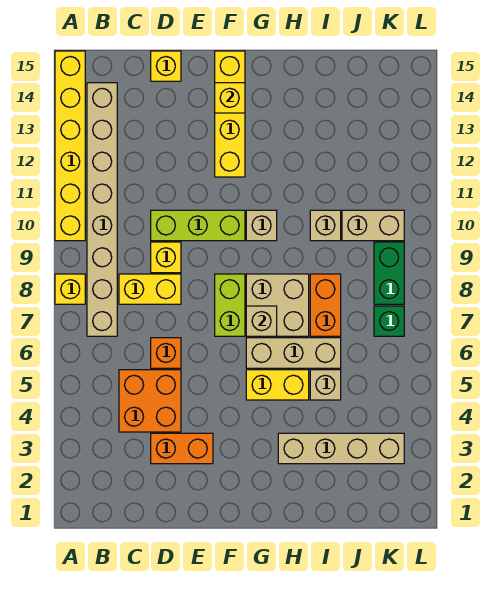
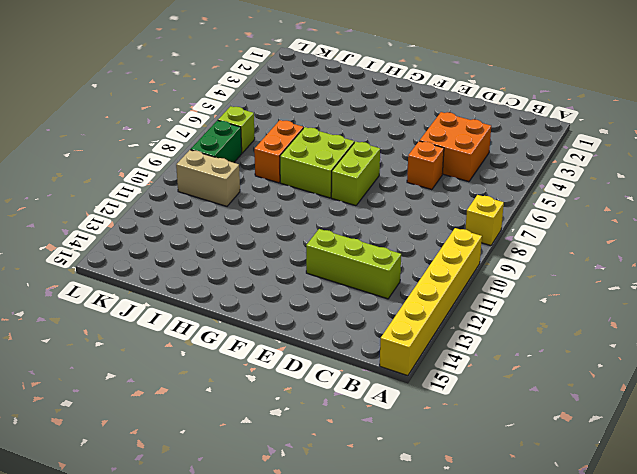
lime brick C12:E12 level 1 -> lime brick D10:F10 level 1
lime brick G7:H8 level 1 -> tan brick G7:H8 level 1
lime brick K7 level 1 -> green brick K7 level 1
none -> tan brick B7:B14 level 1
none -> yellow brick C8:D8 level 1
none -> orange brick D3:E3 level 1

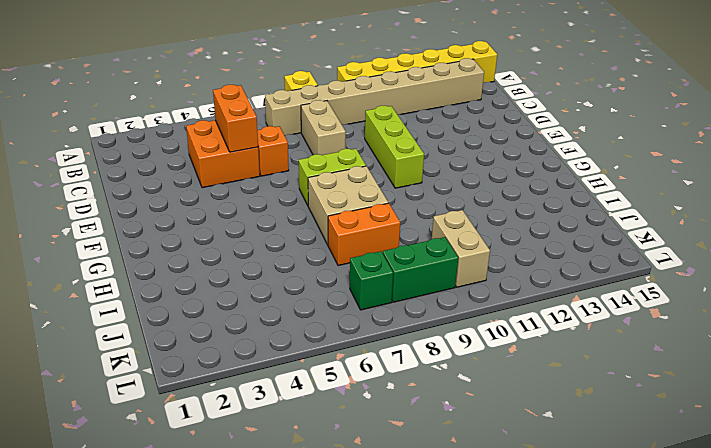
orange brick C5:D5 level 2 -> orange brick D3:E3 level 1
tan brick C8:D8 level 1 -> yellow brick C8:D8 level 1
none -> yellow brick D9 level 1
none -> yellow brick D15 level 1
none -> yellow brick F12:F15 level 1

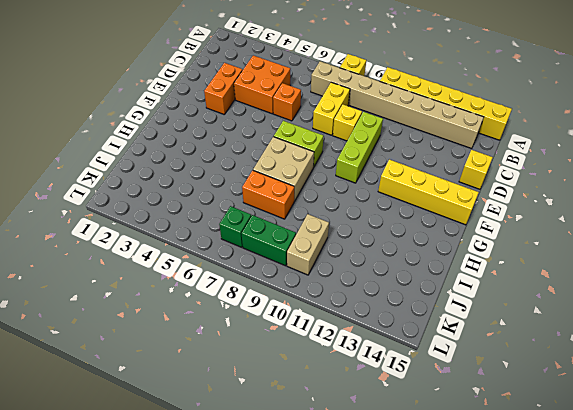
none -> yellow brick G5:H5 level 1
none -> tan brick G6:I6 level 1
none -> tan brick G10 level 1

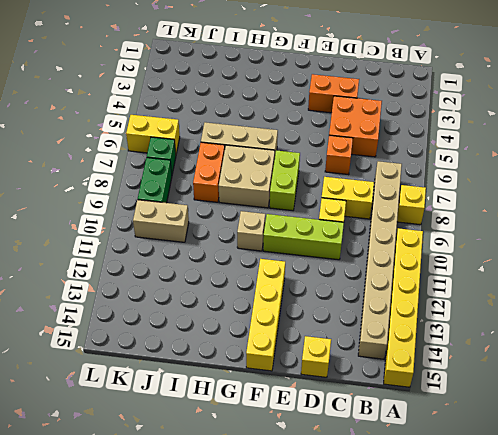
yellow brick K6:L6 level 1 -> yellow brick G5:H5 level 1
none -> tan brick H3:K3 level 1
none -> tan brick I5 level 1
none -> tan brick I10 level 1

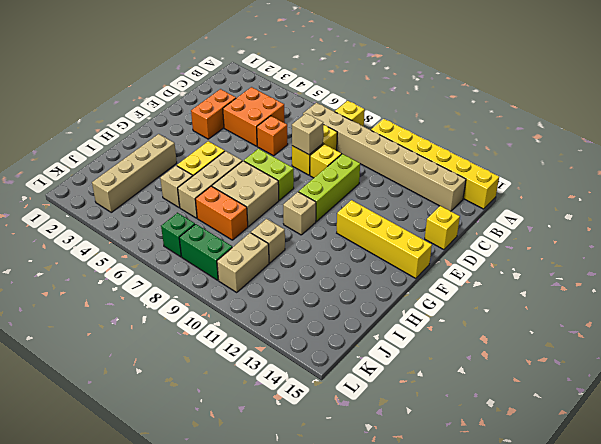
tan brick D8 level 2 -> tan brick G7 level 2
none -> yellow brick F14 level 2

